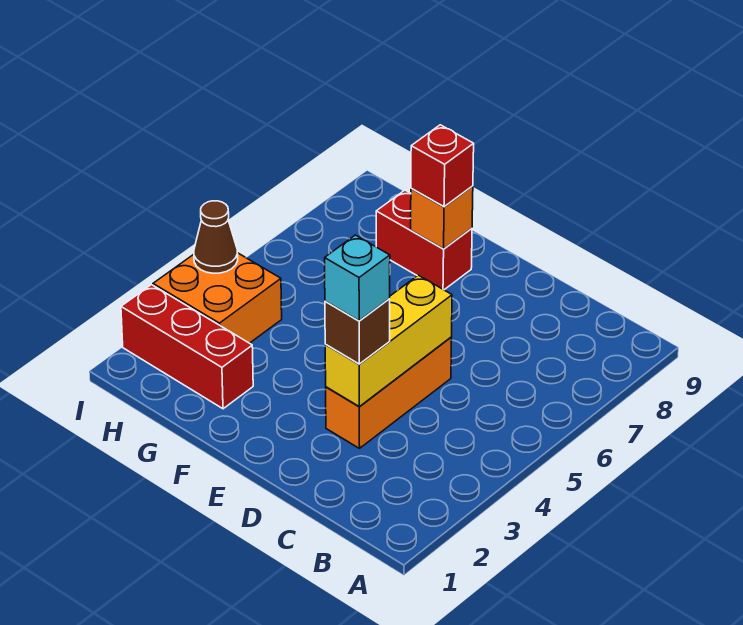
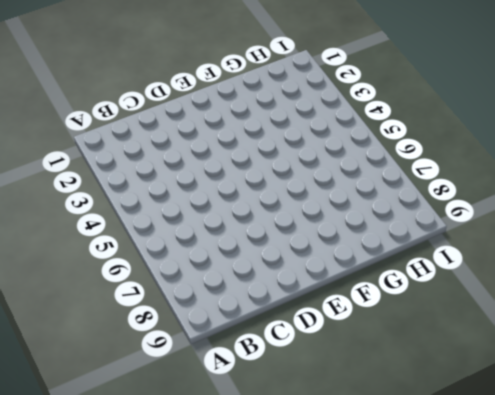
none -> orange brick D3:D5 level 1
none -> red brick F8:G8 level 1

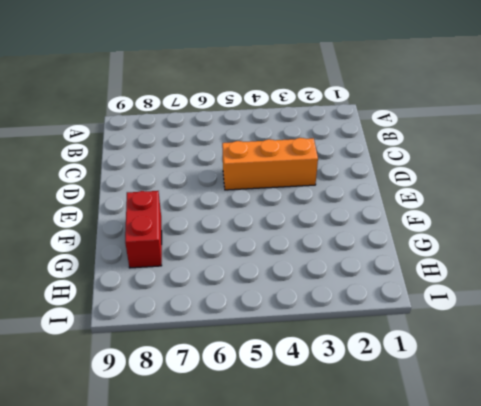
none -> red brick G2:I2 level 1
none -> orange brick H3:I4 level 1

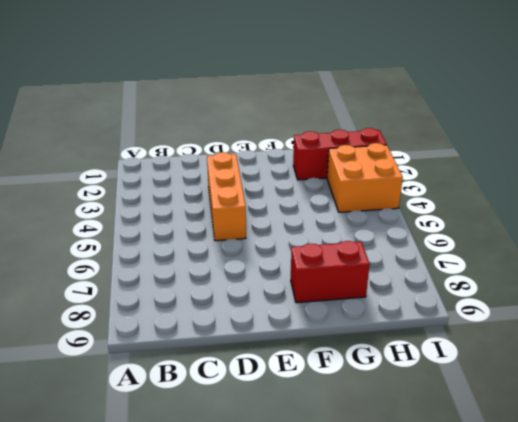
none -> yellow brick D3:D5 level 2
none -> orange brick F8 level 2

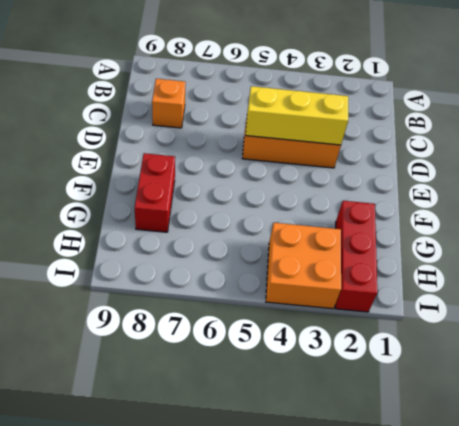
orange brick C8 level 1 -> orange brick F8 level 2
none -> brown cone I4 level 2
none -> brown brick D3 level 3

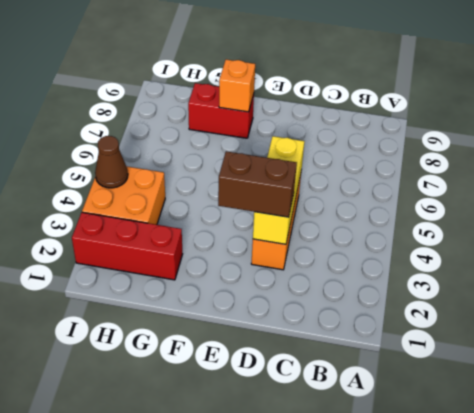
brown brick D3:E3 level 3 -> brown brick D3 level 3
none -> red brick F8 level 3
none -> cyan brick D3 level 4

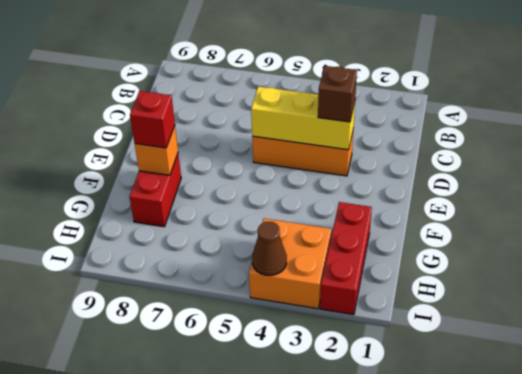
none -> cyan brick D3 level 4

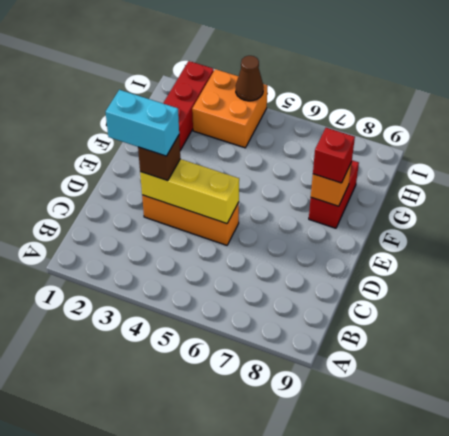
cyan brick D2:D3 level 4 -> cyan brick D3 level 4

